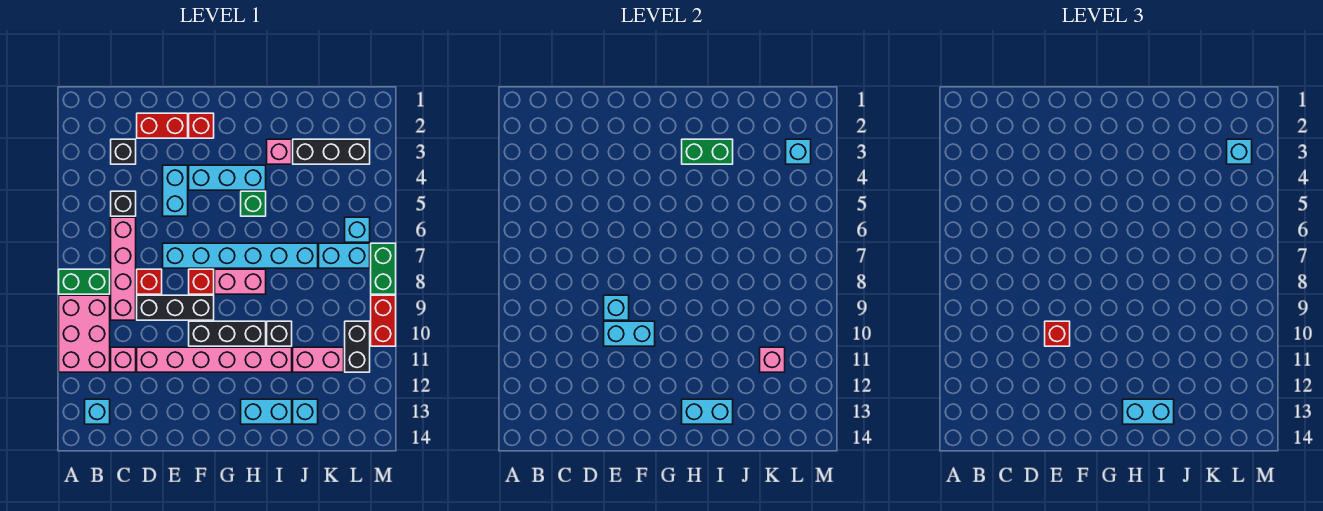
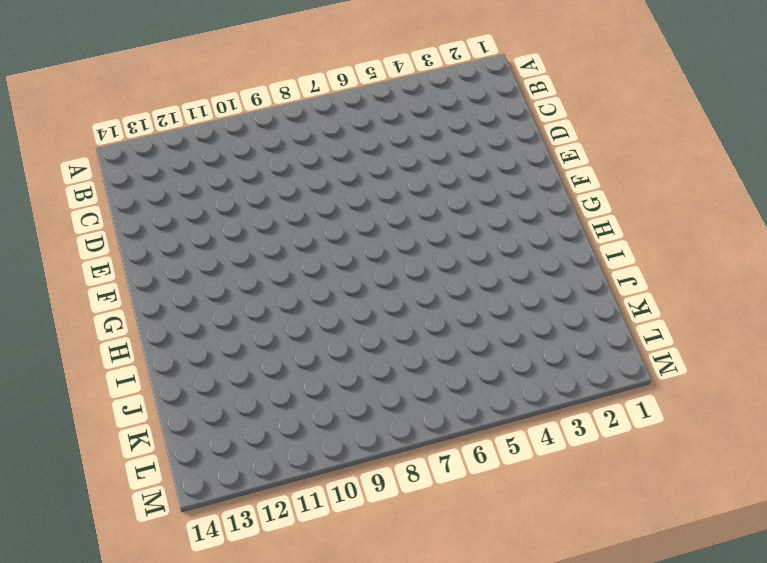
none -> green brick A8:B8 level 1
none -> pink brick A9:B11 level 1
none -> cyan brick B13 level 1
none -> black brick C3 level 1

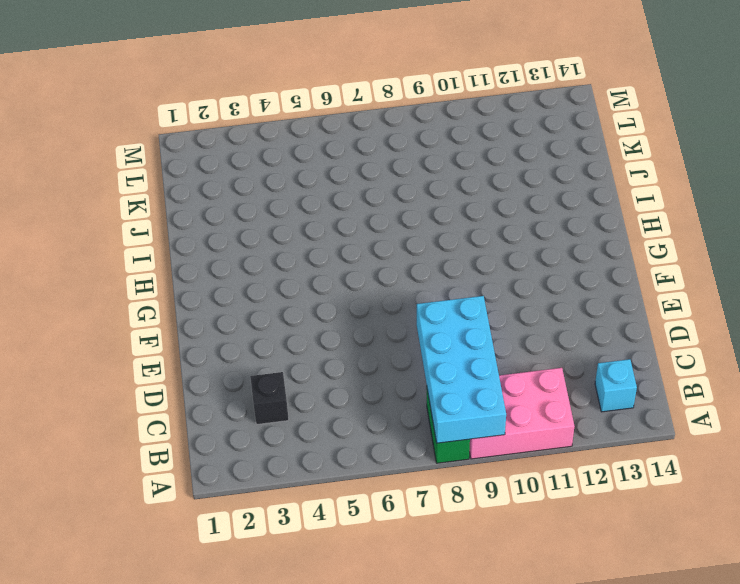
cyan brick A8:D9 level 2 -> none
none -> black brick C5 level 1
none -> pink brick C6:C9 level 1
none -> pink brick C11 level 1
none -> red brick D2:E2 level 1

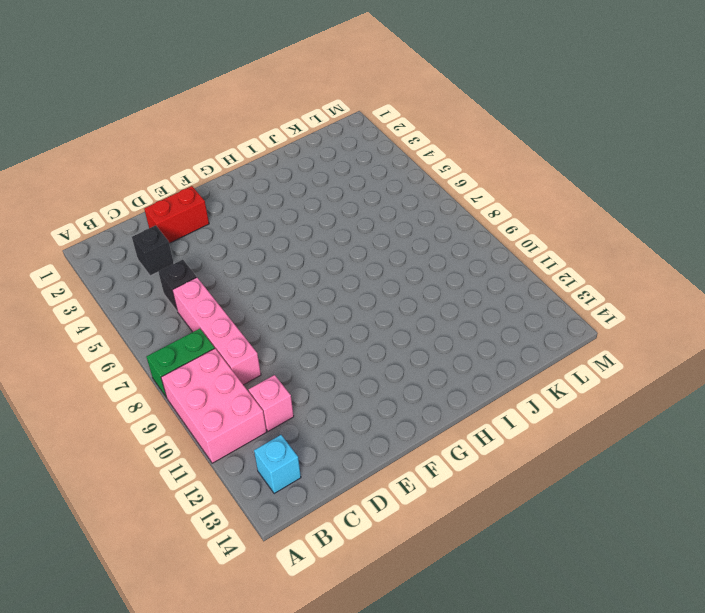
none -> red brick D8 level 1
none -> black brick D9:F9 level 1
none -> pink brick D11:I11 level 1
none -> cyan brick E4:E5 level 1

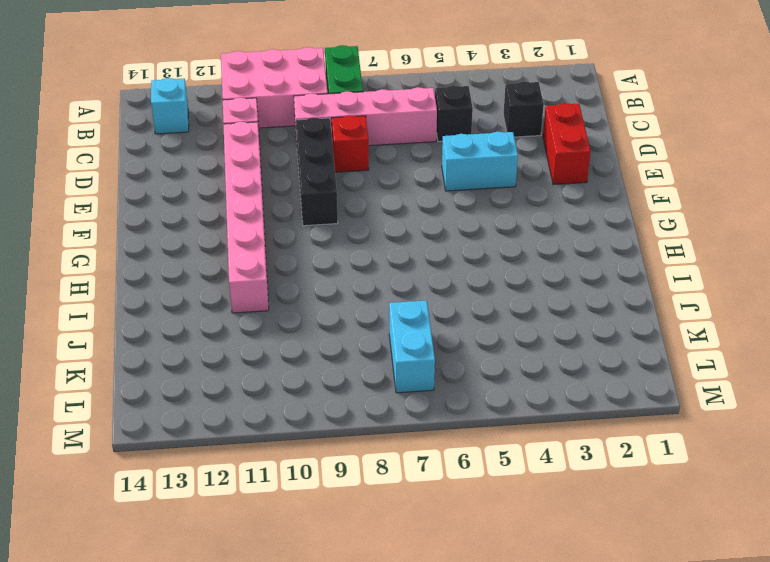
none -> cyan brick E7:J7 level 1
none -> red brick F2 level 1
none -> cyan brick F4:H4 level 1
none -> red brick F8 level 1

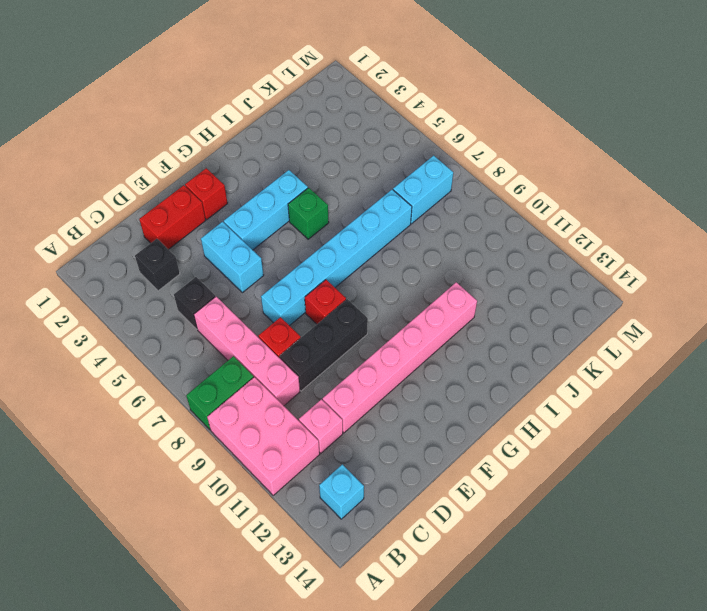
none -> black brick F10:H10 level 1
none -> pink brick G8:H8 level 1
none -> cyan brick H13:I13 level 1
none -> pink brick I3 level 1

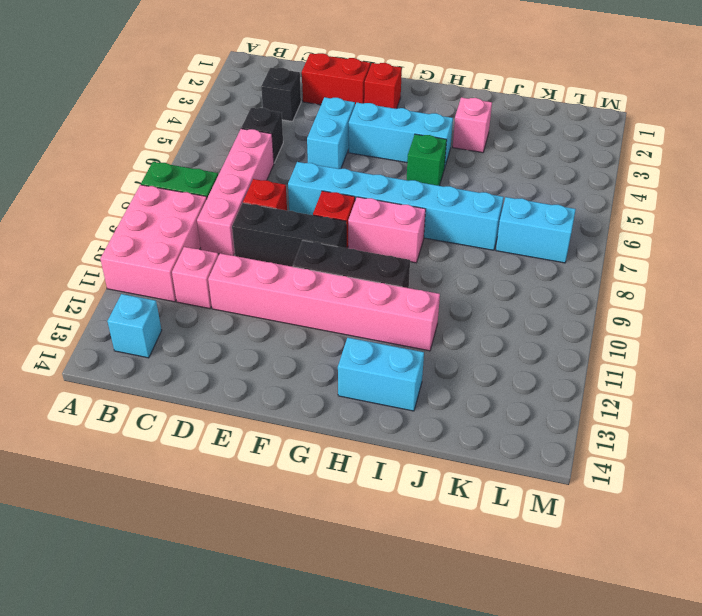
none -> black brick I10 level 1
none -> black brick J3:L3 level 1
none -> pink brick J11:K11 level 1
none -> cyan brick J13 level 1

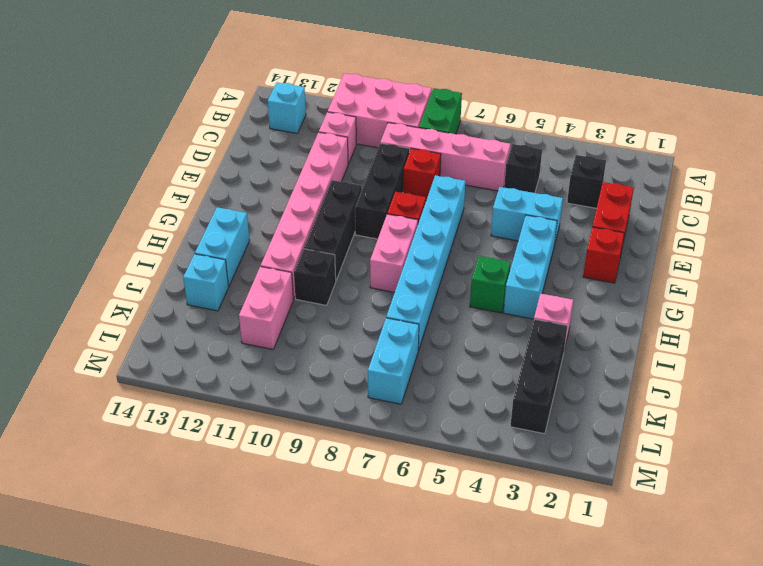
none -> cyan brick L6 level 1
none -> black brick L10:L11 level 1
none -> green brick M7:M8 level 1
none -> red brick M9:M10 level 1

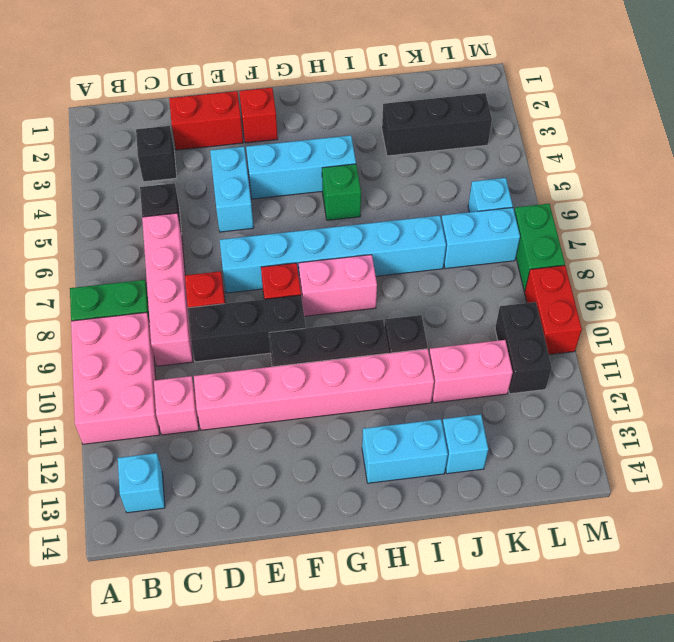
none -> pink brick I3 level 1
none -> cyan brick E9 level 2
none -> cyan brick E10:F10 level 2
none -> green brick H3:I3 level 2

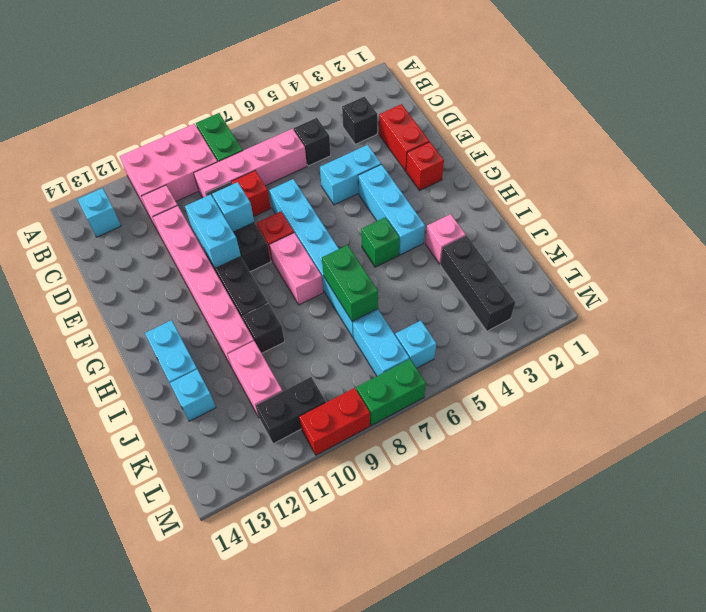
green brick I7:J7 level 2 -> green brick H3:I3 level 2
none -> cyan brick H13:I13 level 2
none -> pink brick K11 level 2
none -> cyan brick L3 level 2
none -> red brick E10 level 3

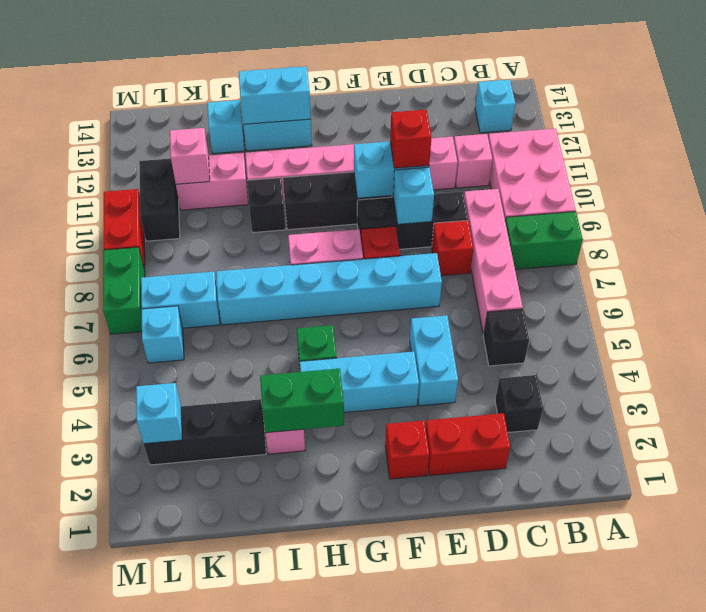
none -> cyan brick H13:I13 level 3
none -> cyan brick L3 level 3

